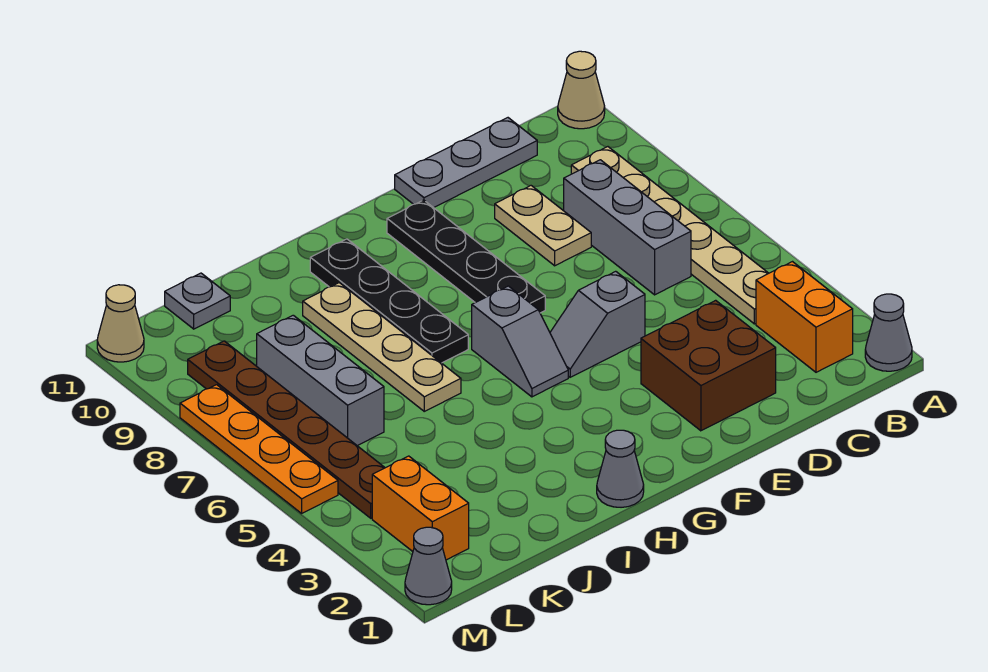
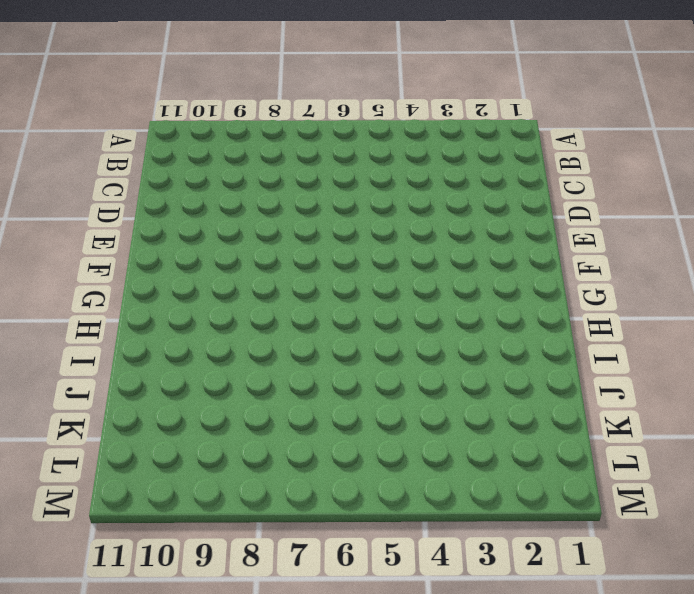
none -> grey cone A1 level 1
none -> tan cone A11 level 1
none -> orange brick B2:B3 level 1

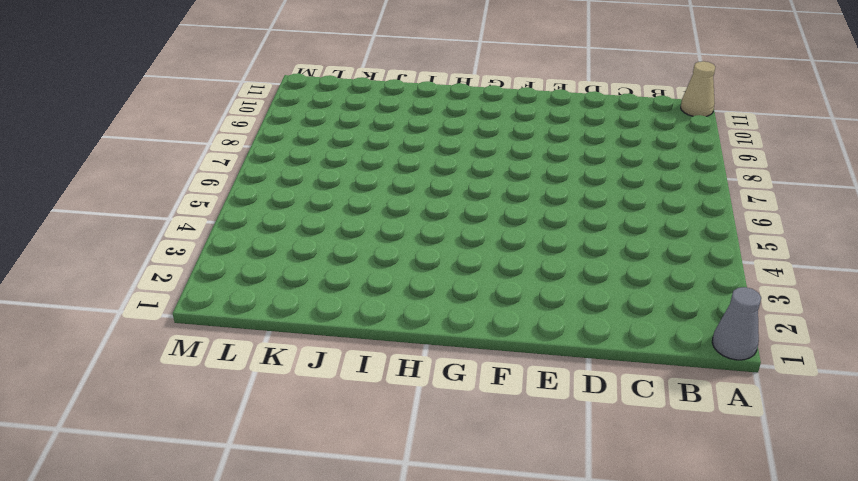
none -> orange brick B2:B3 level 1
none -> tan plate B4:B9 level 1
none -> grey brick C6:C8 level 1

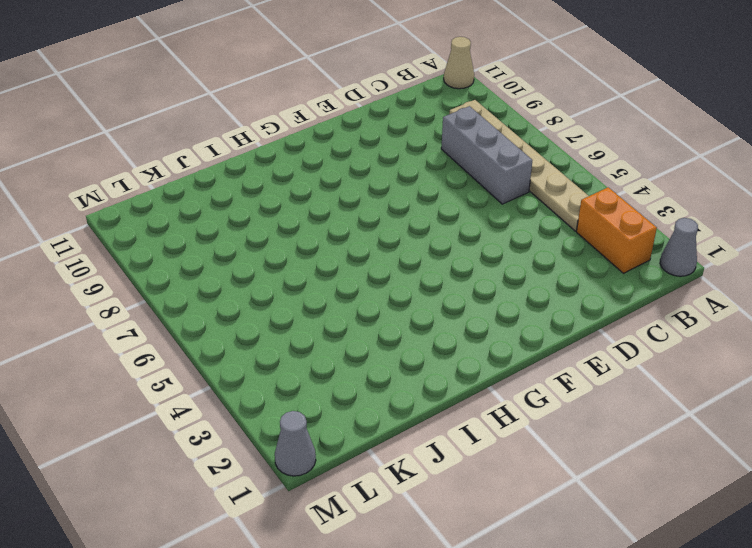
none -> grey plate C11:E11 level 1
none -> brown brick D2:E3 level 1
none -> tan plate D8:D9 level 1

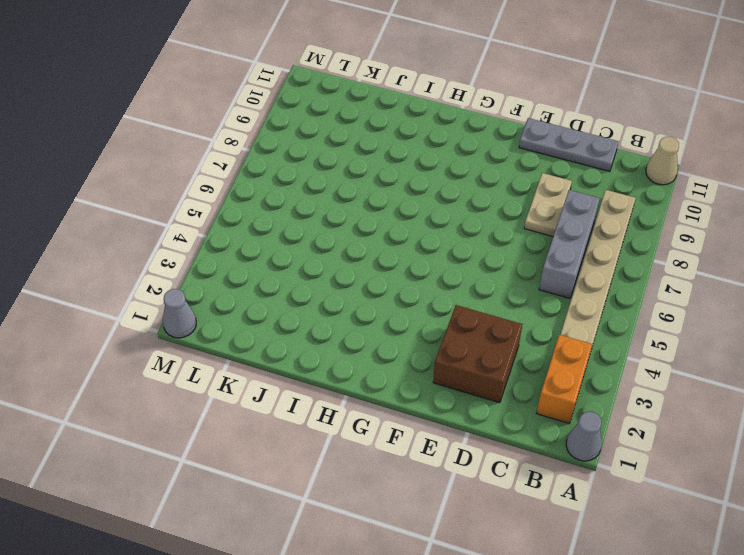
none -> grey slope E5:F5 level 1 top E
none -> black plate F7:F10 level 1
none -> grey slope G5:G6 level 1 top 6

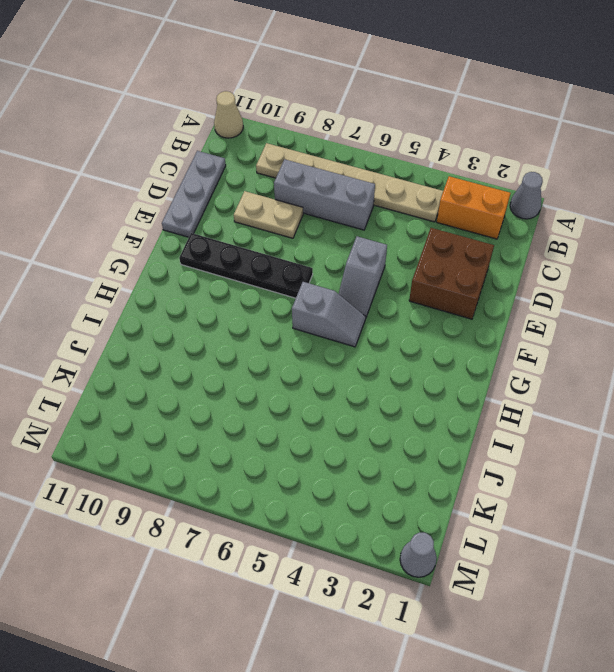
none -> grey cone H1 level 1
none -> black plate H7:H10 level 1
none -> tan plate I6:I9 level 1

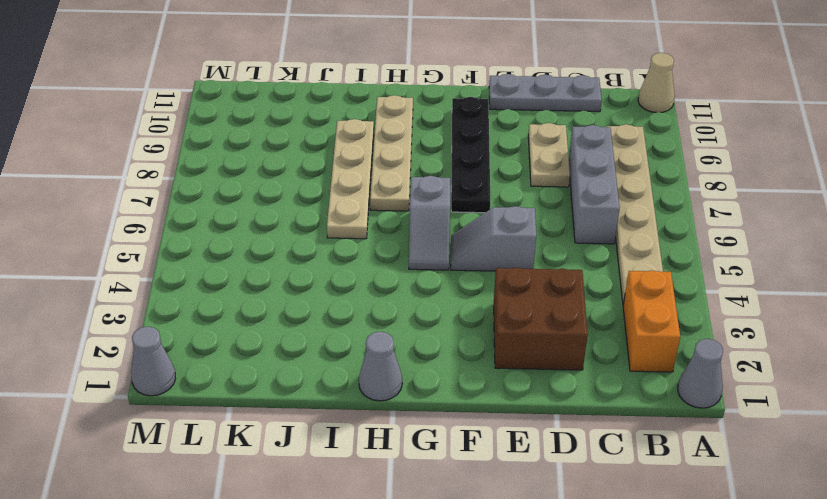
tan plate H7:H10 level 1 -> black plate H7:H10 level 1
none -> grey brick K6:K8 level 1
none -> grey plate K11 level 1
none -> orange brick L2:L3 level 1

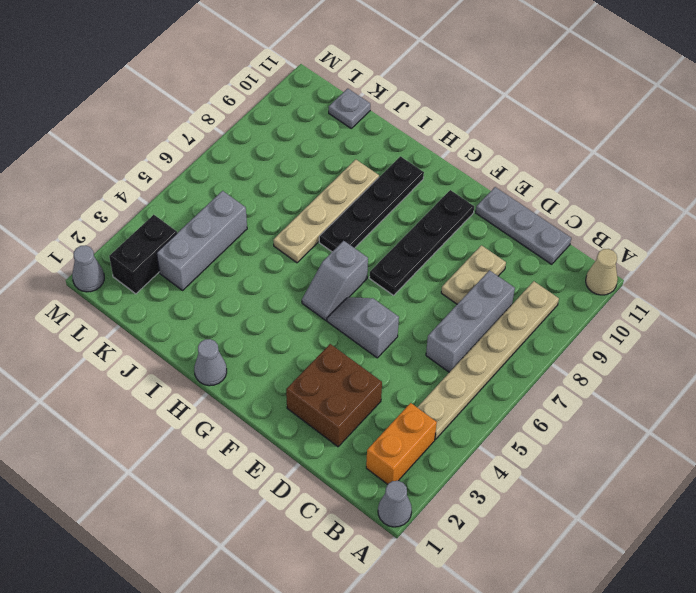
grey brick K3:K5 level 1 -> grey brick K6:K8 level 1
black brick L2:L3 level 1 -> orange brick L2:L3 level 1
none -> brown plate L4:L9 level 1
none -> orange plate M5:M8 level 1
none -> tan cone M11 level 1

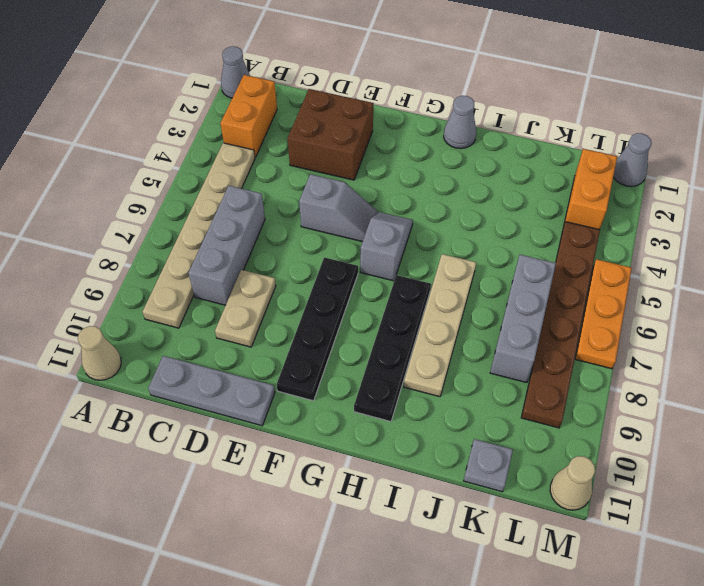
orange plate M5:M7 level 1 -> orange plate M5:M8 level 1

